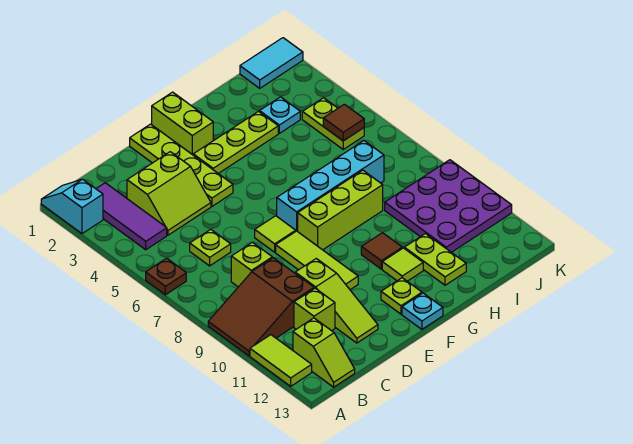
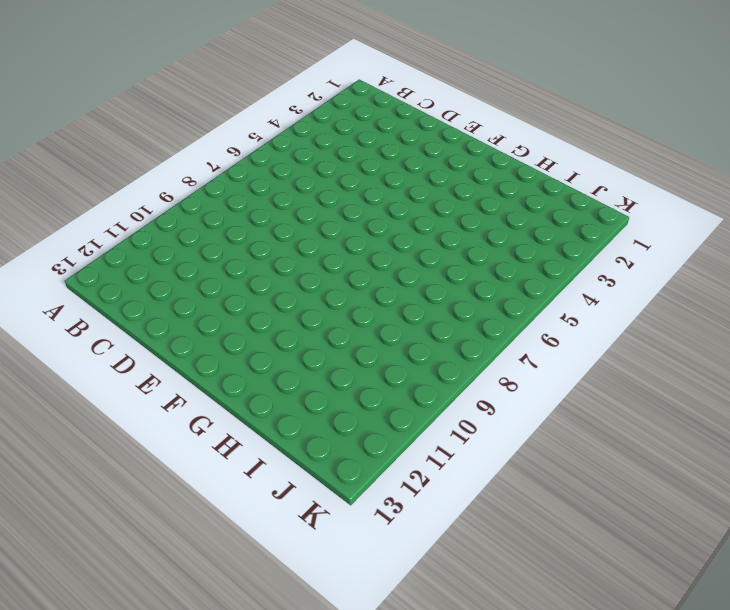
none -> cyan slope A1:A2 level 1 top 2
none -> brown plate A6 level 1
none -> brown slope A9:C10 level 1 top C

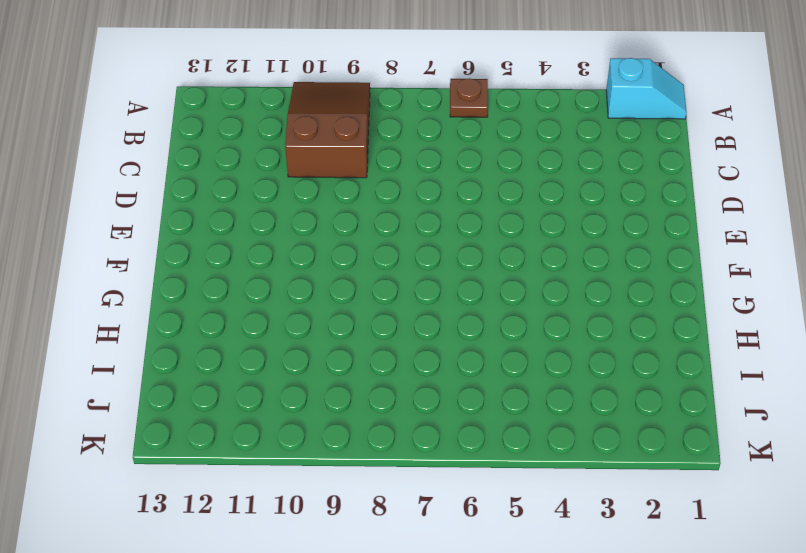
none -> lime tile A11:A12 level 1
none -> purple tile B2:B4 level 1
none -> lime slope B12:B13 level 1 top 12

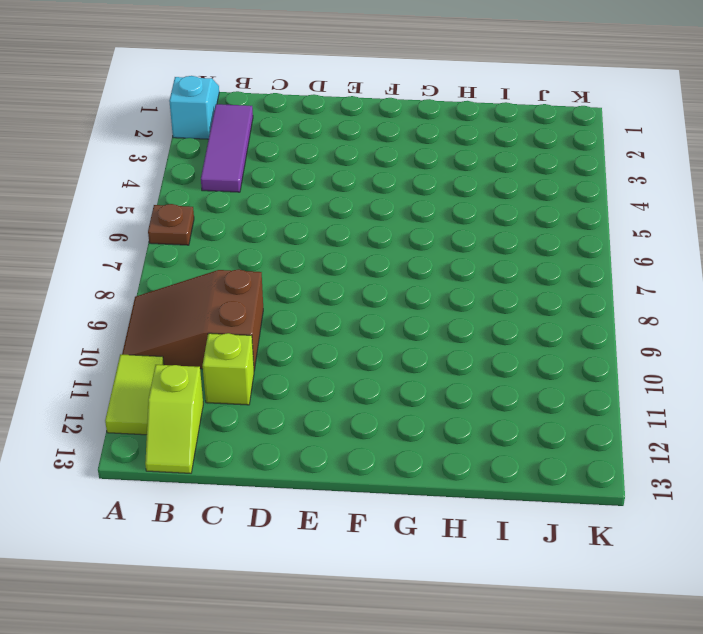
none -> lime slope C3:D4 level 1 top 3
none -> lime plate C6 level 1
none -> lime brick C8 level 1

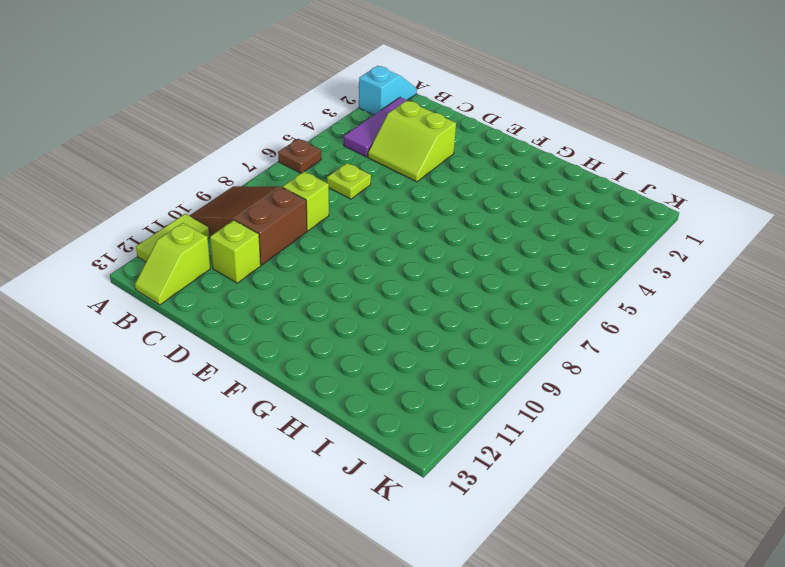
none -> lime slope D10:D12 level 1 top 10
none -> lime plate E1:E4 level 1
none -> lime tile E7 level 1

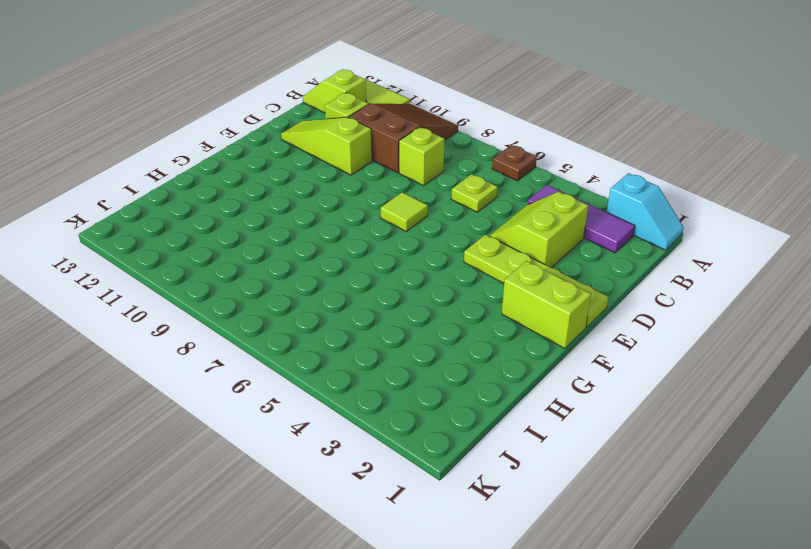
none -> lime tile E8:E10 level 1
none -> lime plate F3:H3 level 1
none -> cyan brick F7:I7 level 1

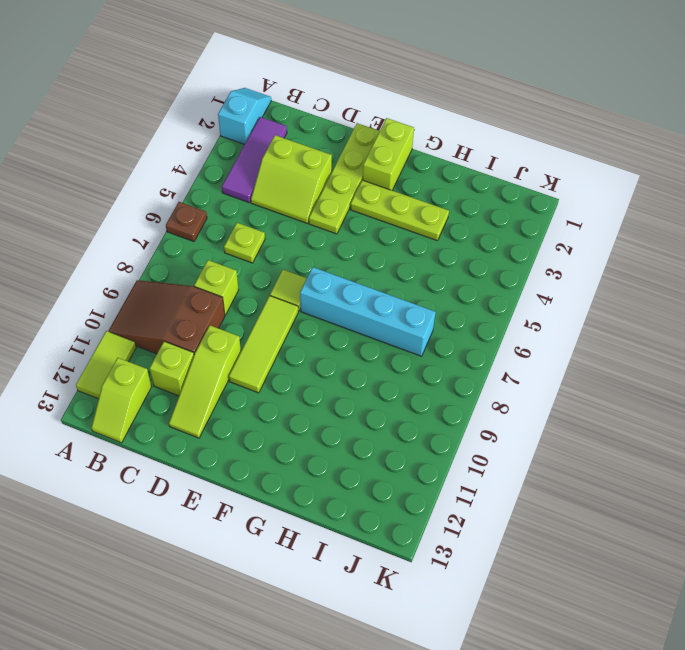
none -> lime brick F8:H8 level 1
none -> lime plate F12 level 1
none -> cyan plate F13 level 1

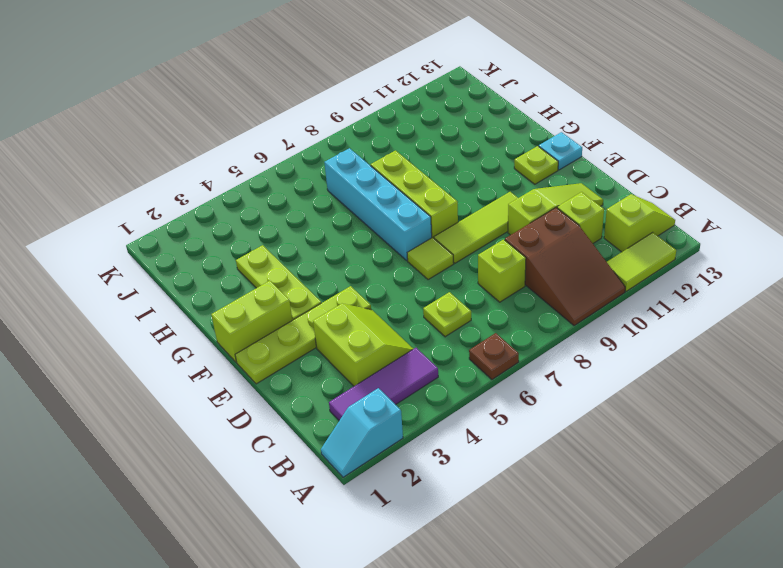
none -> brown tile G10 level 1
none -> lime tile G11 level 1
none -> lime plate H11:H12 level 1

